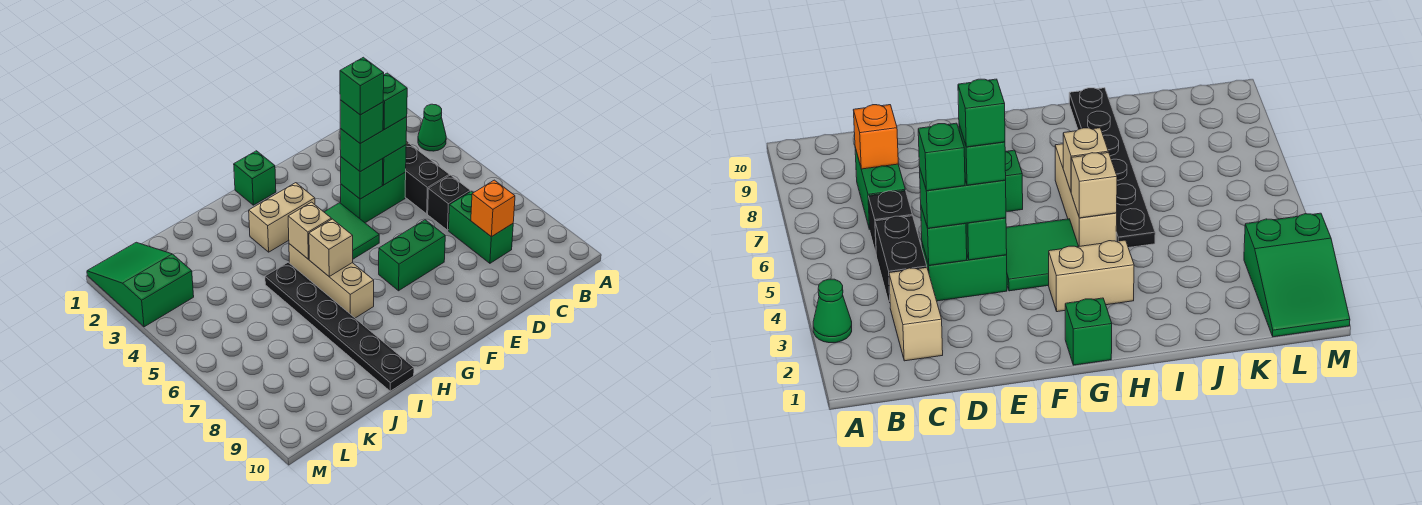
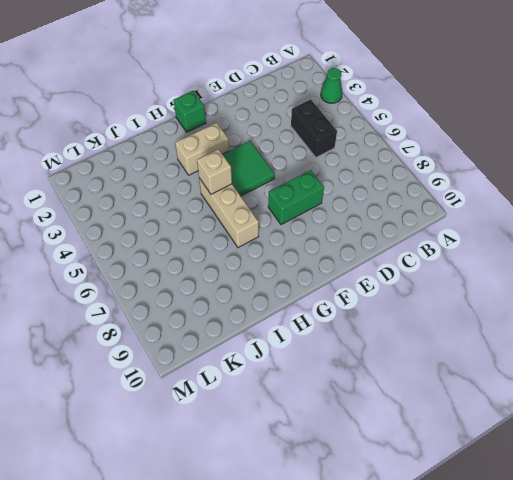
none -> tan brick C2:C3 level 1
none -> black brick C6 level 1
none -> green brick C7:C8 level 1

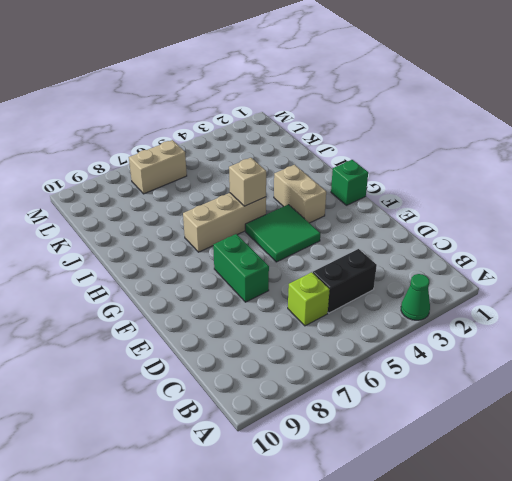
lime brick C6 level 1 -> black brick C6 level 1
tan brick L6:L7 level 1 -> tan brick C2:C3 level 1
none -> green brick C7:C8 level 1
none -> green brick D4:E4 level 1
none -> black plate I5:I10 level 1

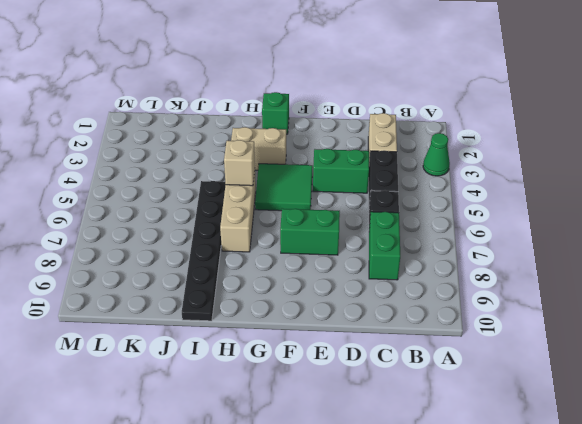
none -> green slope L1:M3 level 1 top 3
none -> orange brick C8 level 2
none -> green brick D4 level 2

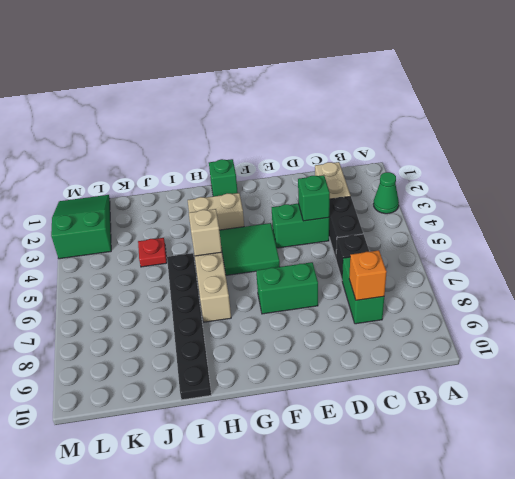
red plate J4 level 1 -> none
none -> green brick E4 level 2
none -> tan brick H6 level 2
none -> green brick D4:E4 level 3

